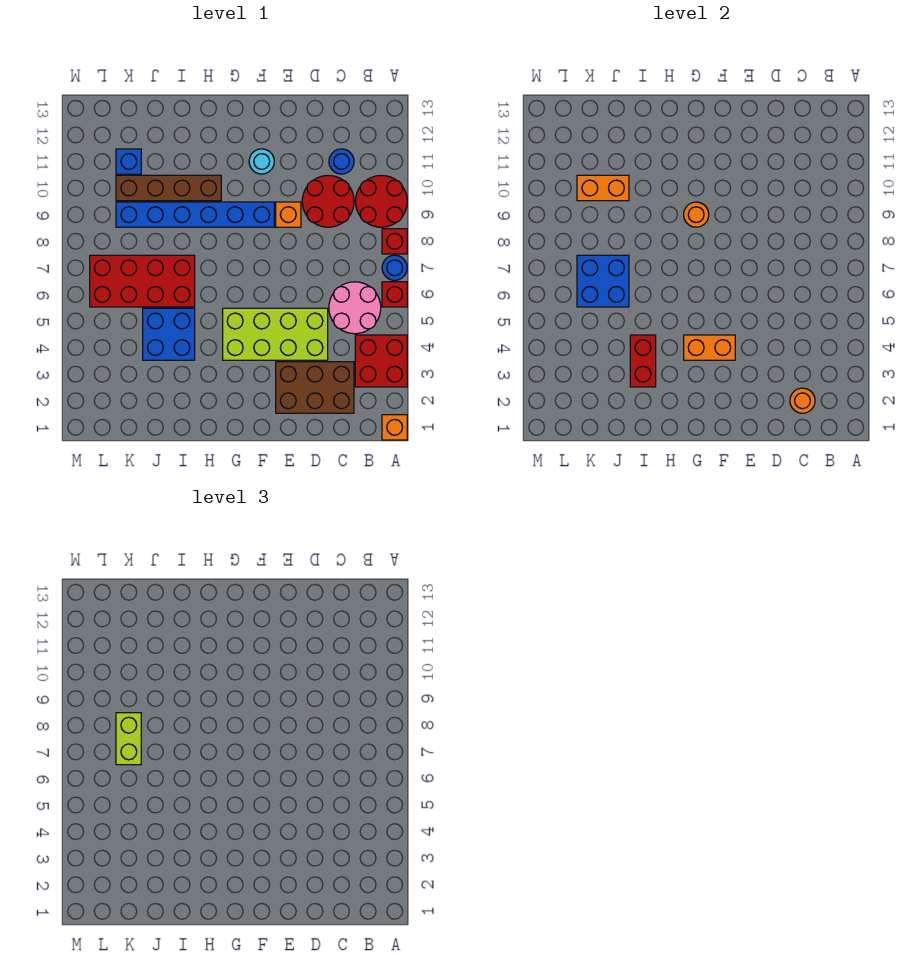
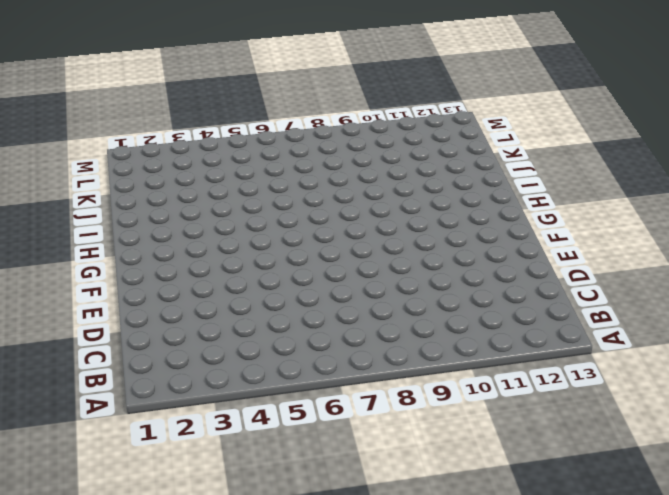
none -> orange brick A1 level 1
none -> red brick A3:B4 level 1
none -> red brick A6 level 1

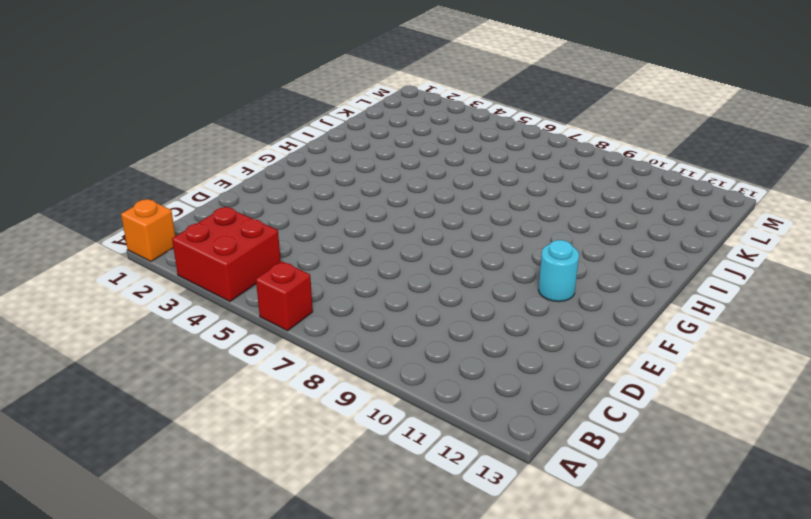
none -> blue round brick A7 level 1
none -> red brick A8 level 1
none -> red round brick A9:B10 level 1

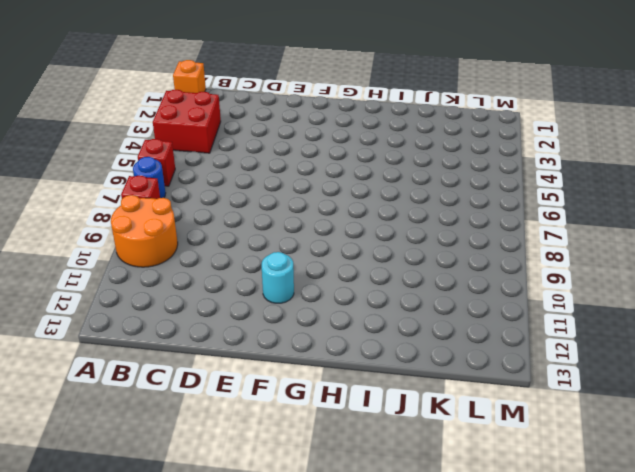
orange round brick A9:B10 level 1 -> red round brick A9:B10 level 1
none -> pink round brick B5:C6 level 1
none -> brown brick C2:E3 level 1
none -> red round brick C9:D10 level 1

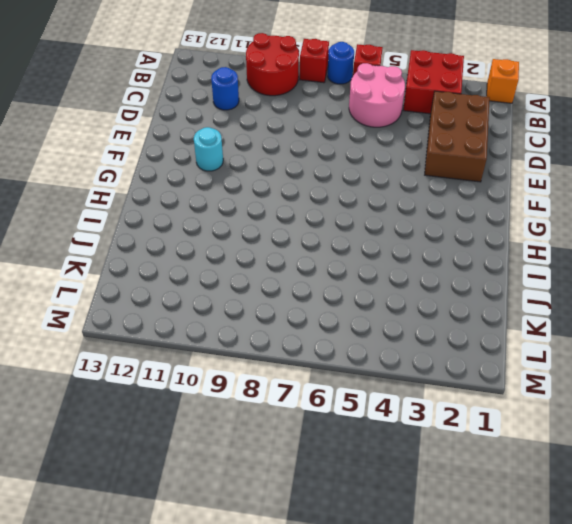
none -> red round brick C9:D10 level 1
none -> lime brick D4:G5 level 1
none -> orange brick E9 level 1

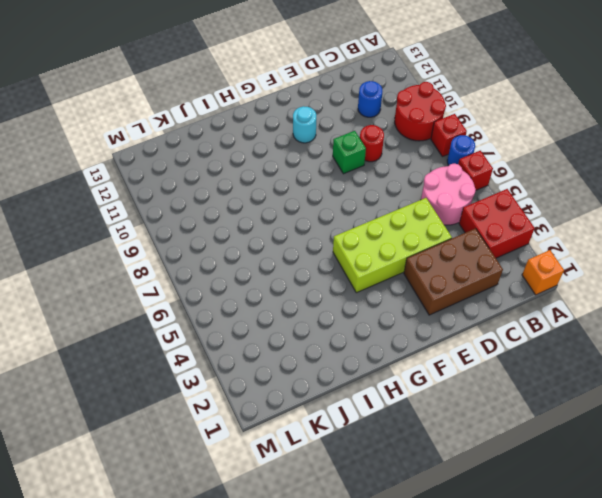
red round brick D9 level 1 -> red round brick C9:D10 level 1
green brick E9 level 1 -> orange brick E9 level 1
none -> blue brick F9:K9 level 1
none -> brown brick H10:K10 level 1
none -> blue brick I4:J5 level 1

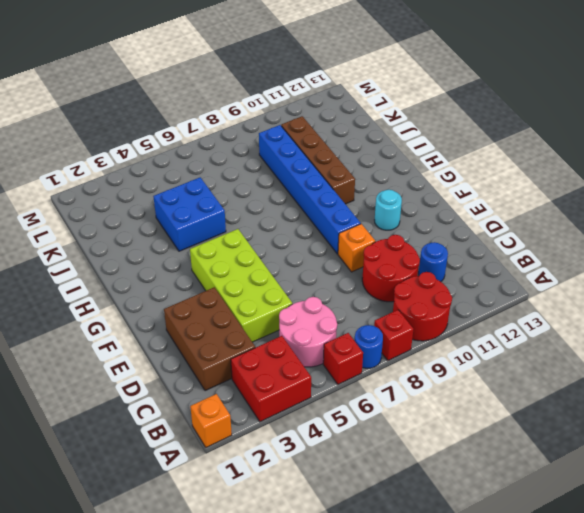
none -> red brick I6:L7 level 1
none -> blue brick K11 level 1
none -> orange round brick C2 level 2

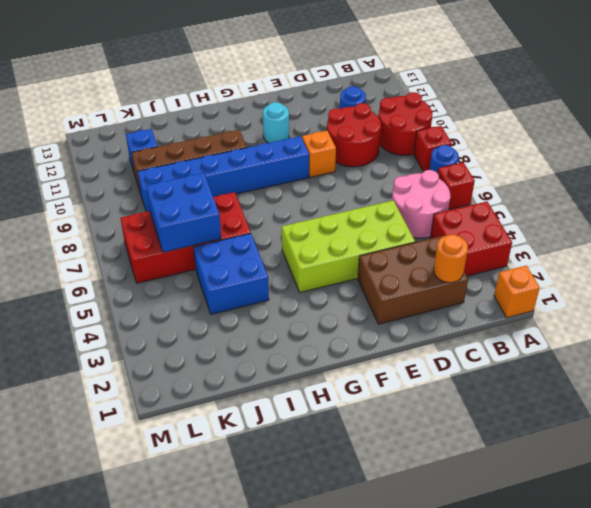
none -> orange brick F4:G4 level 2
none -> orange round brick G9 level 2
none -> red brick I3:I4 level 2

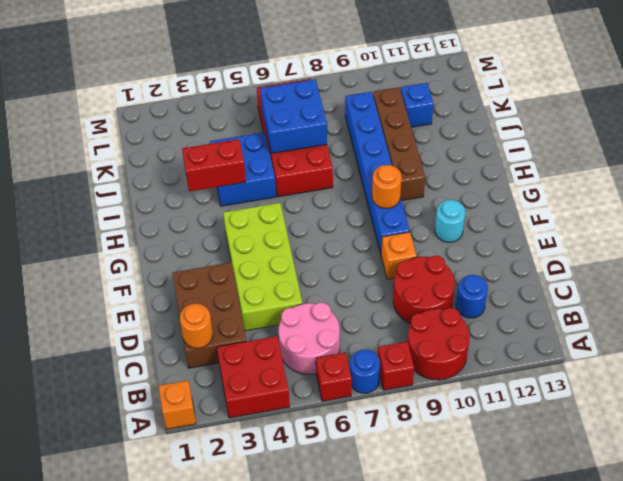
none -> orange brick F4:G4 level 2
none -> orange brick J10:K10 level 2
none -> lime brick K7:K8 level 3

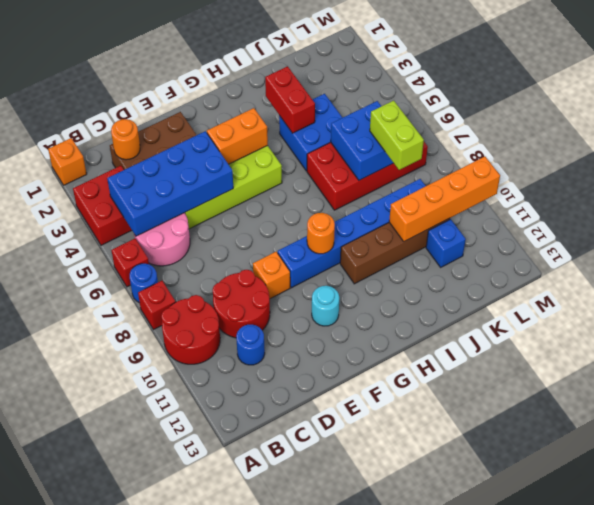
blue brick B4:E5 level 2 -> none
orange brick J10:M10 level 2 -> orange brick J10:K10 level 2

